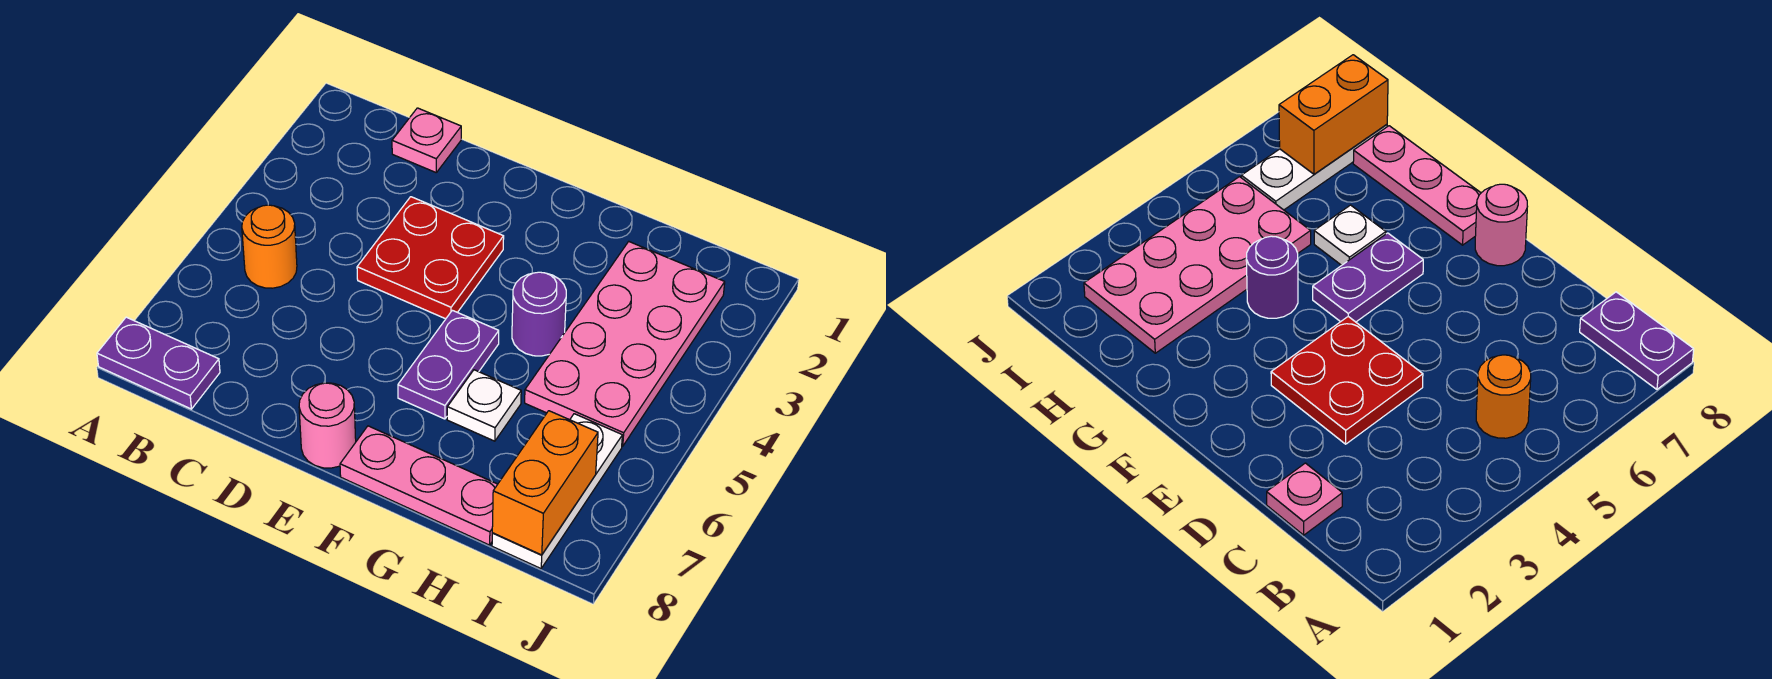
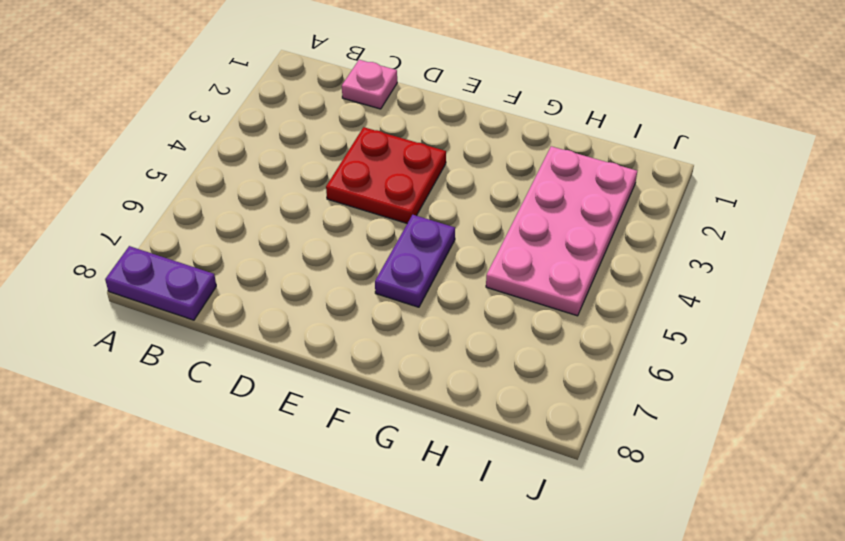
none -> orange round brick B5 level 1
none -> pink round brick E8 level 1
none -> pink plate F8:H8 level 1

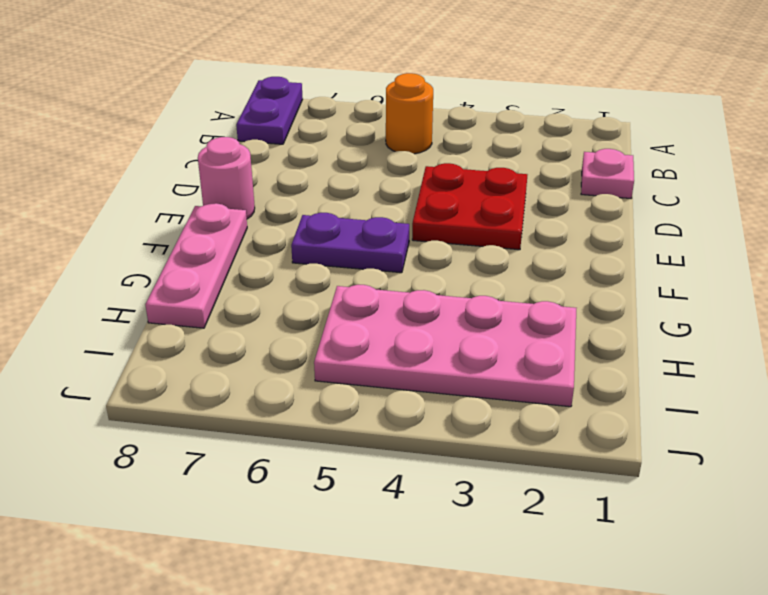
none -> purple round brick G4 level 1
none -> white plate G6 level 1
none -> white plate I6:I8 level 1

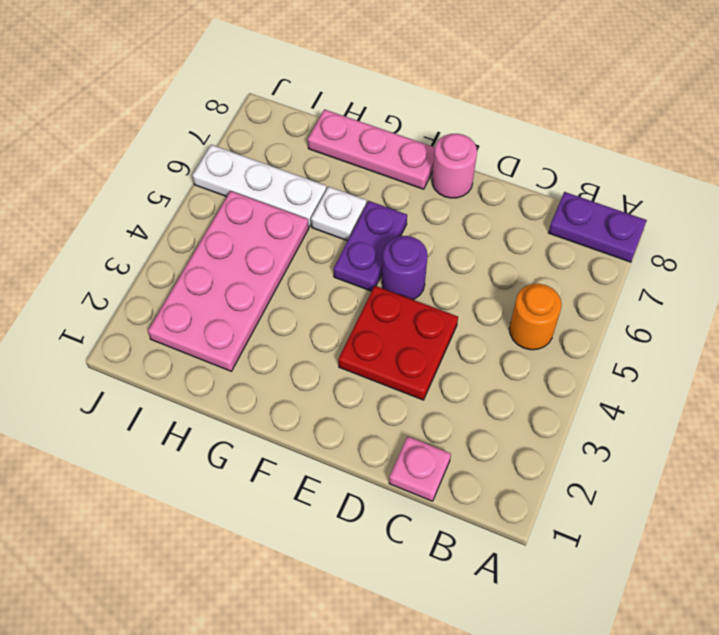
purple round brick E5 level 1 -> purple round brick G4 level 1
white plate H6:J6 level 1 -> white plate I6:I8 level 1
none -> orange brick I7:I8 level 2

